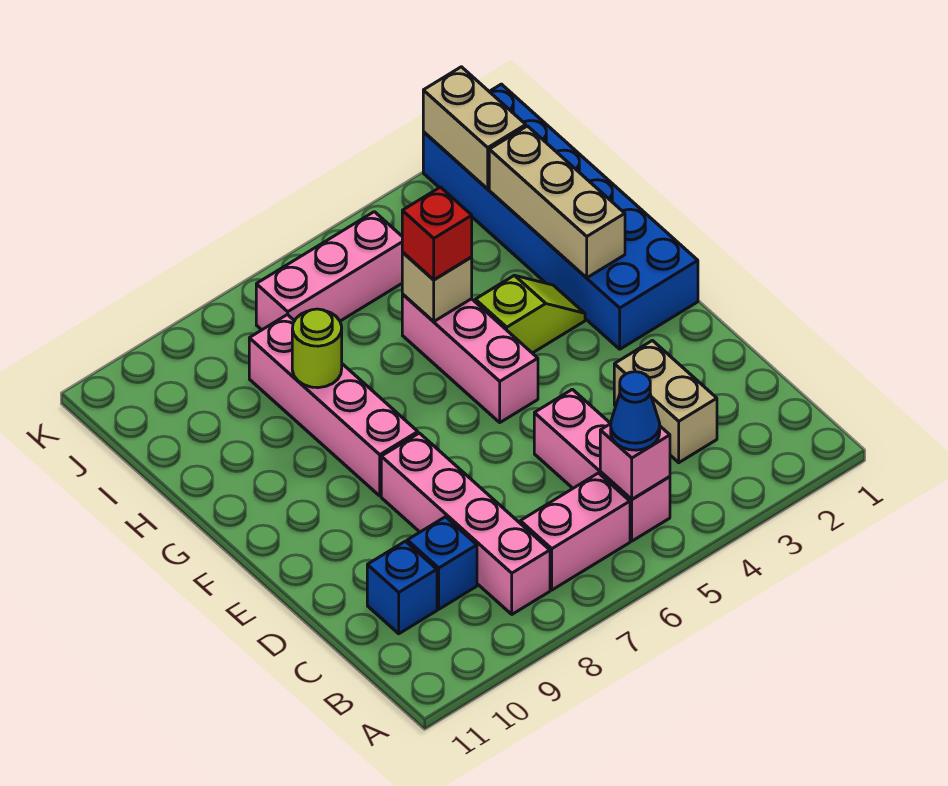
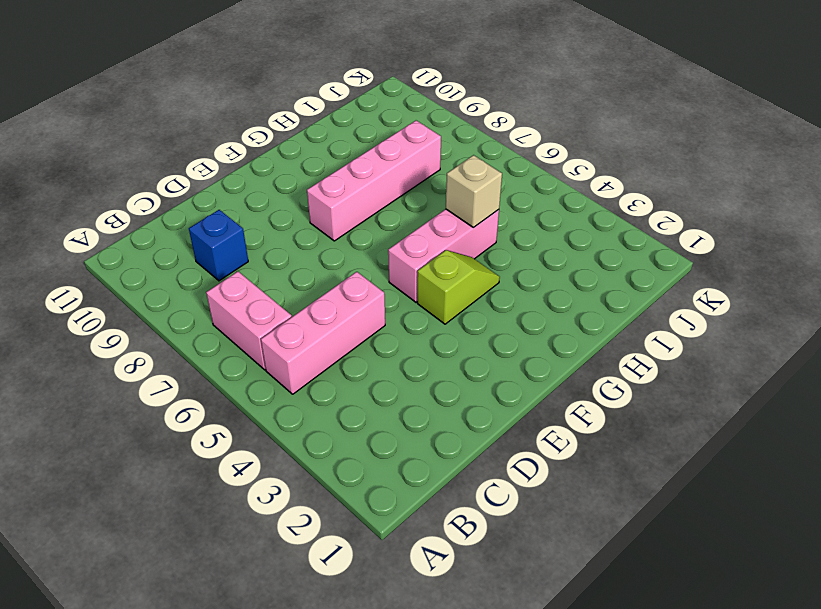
lime slope F4:G4 level 1 top F -> lime slope G3:G4 level 1 top 4
none -> pink brick B8:E8 level 1
none -> tan brick C3:D3 level 1
none -> blue brick C10 level 1

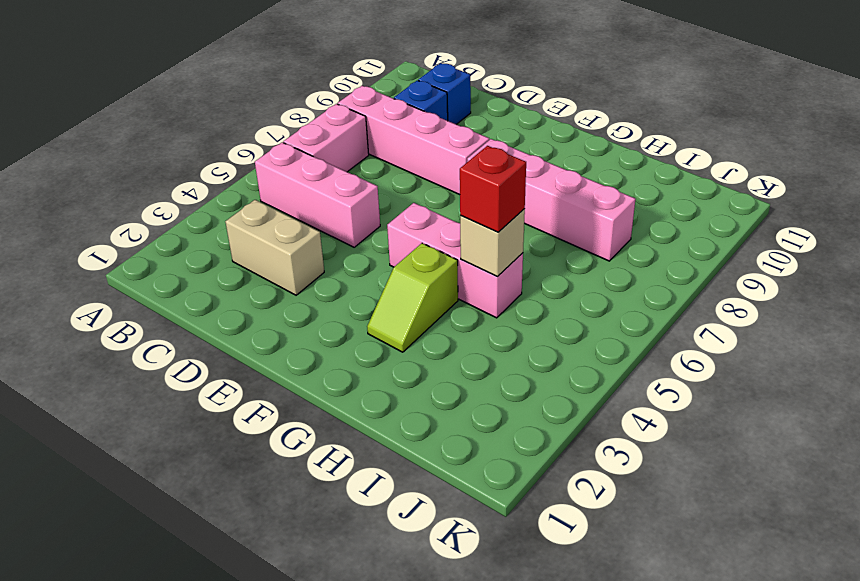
none -> blue brick F1:K2 level 1
none -> pink brick J5:J7 level 1
none -> pink brick B5 level 2

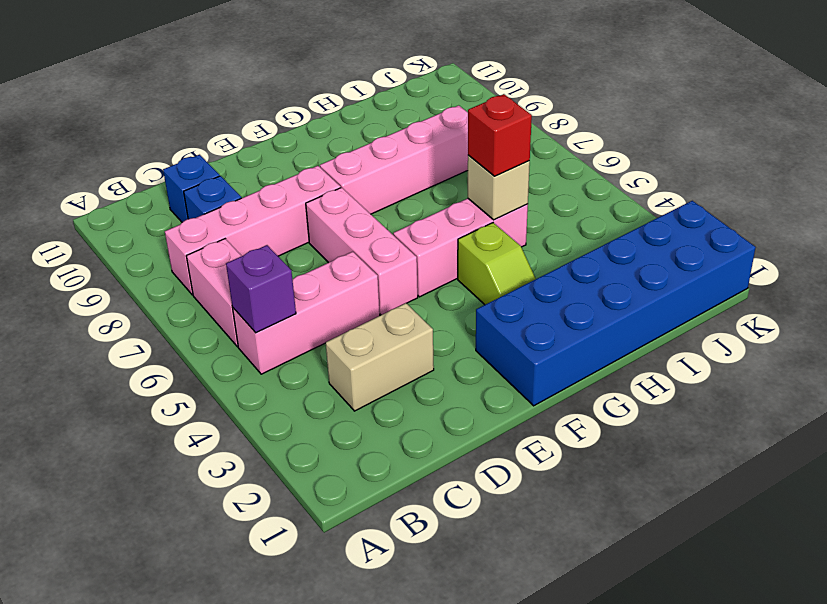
purple brick B5 level 2 -> pink brick B5 level 2
pink brick E5:E7 level 1 -> pink brick J5:J7 level 1
none -> tan brick G2:I2 level 2
none -> lime round brick H8 level 2
none -> tan brick J2:K2 level 2

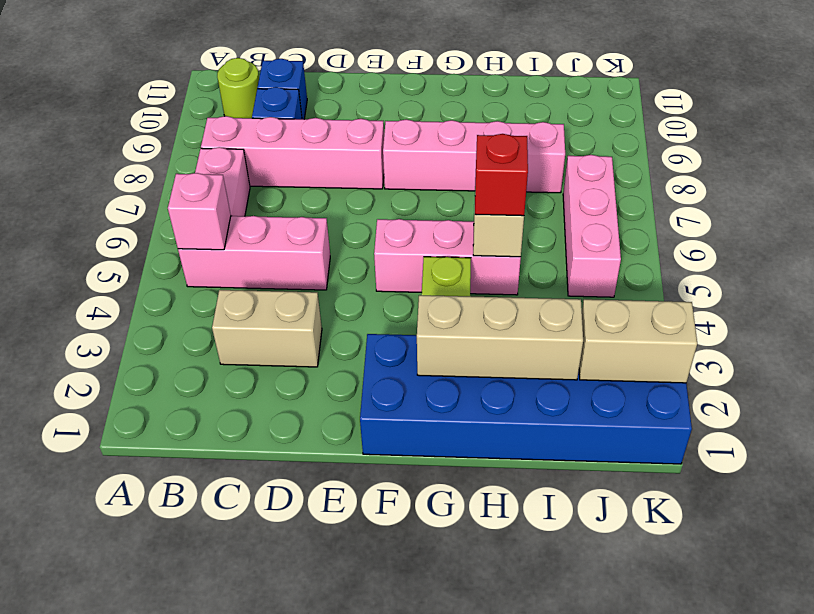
lime round brick B10 level 1 -> lime round brick H8 level 2
none -> blue cone B5 level 3

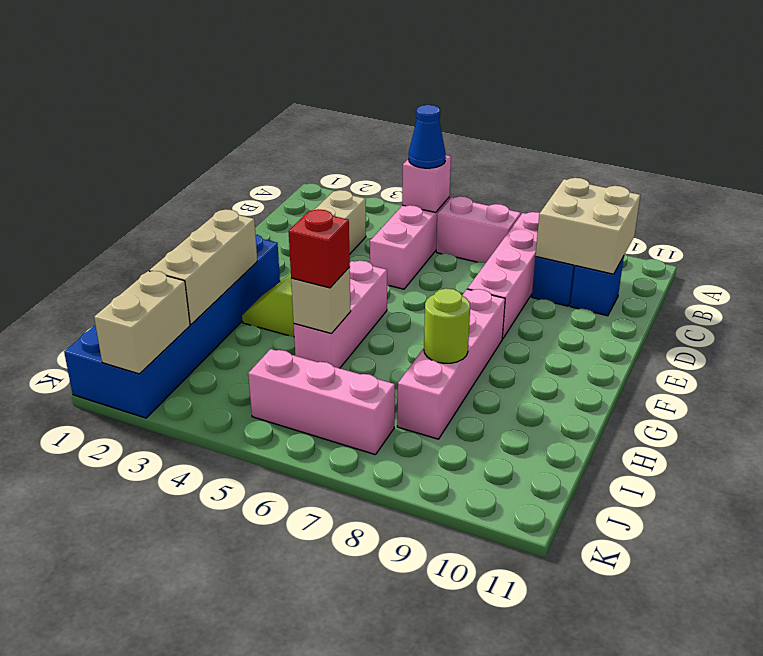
tan brick B9:C10 level 2 -> none

